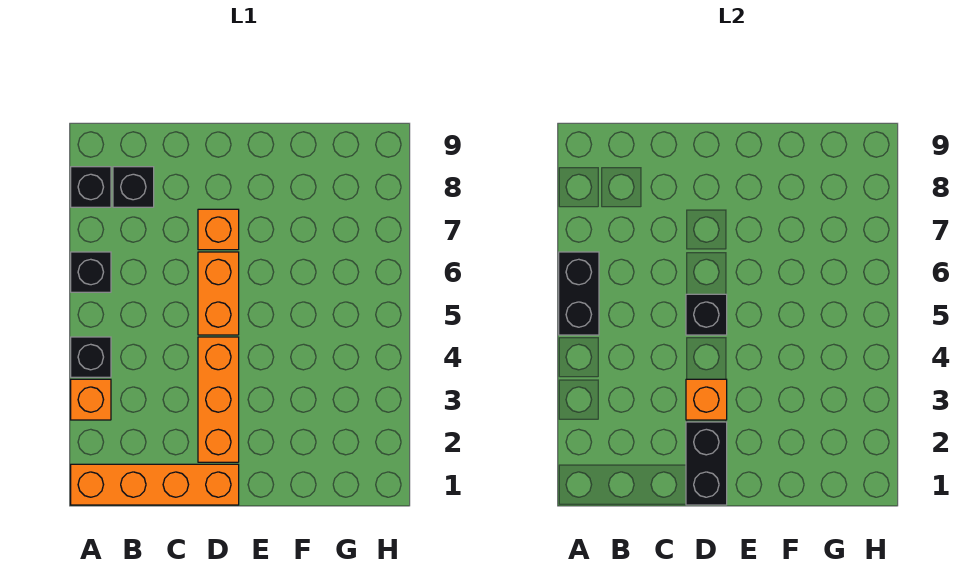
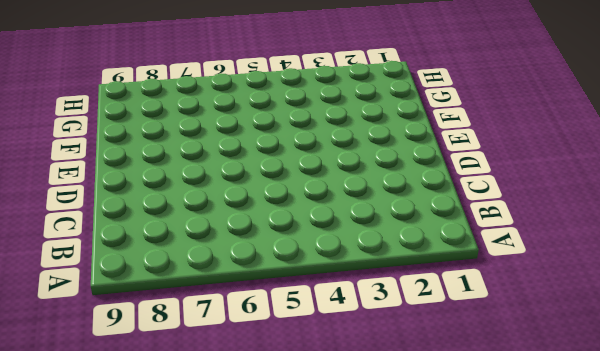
none -> orange brick A1:D1 level 1
none -> orange brick A3 level 1
none -> black brick A4 level 1

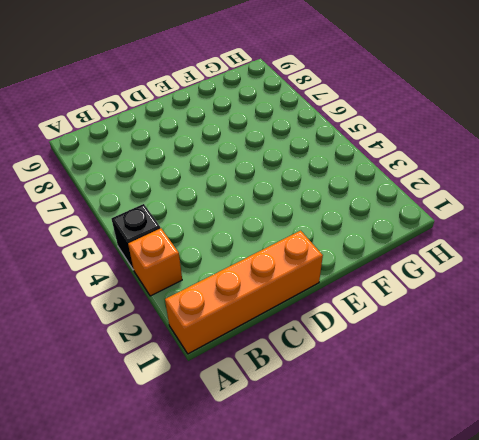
none -> black brick A6 level 1
none -> black brick A8 level 1
none -> black brick B8 level 1

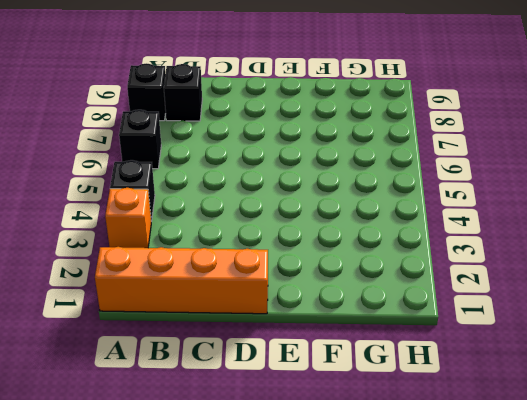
none -> orange brick D2:D4 level 1
none -> orange brick D5:D6 level 1
none -> orange brick D7 level 1

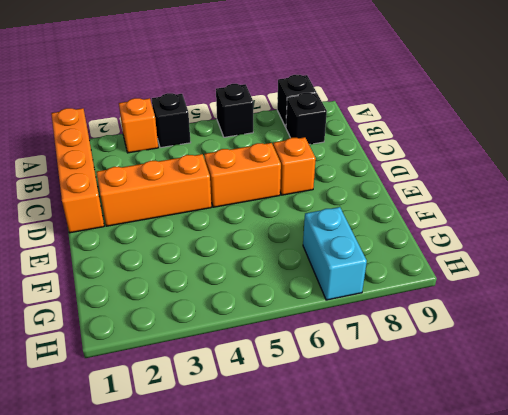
cyan brick G7:H7 level 1 -> none
none -> black brick A5:A6 level 2
none -> black brick D1:D2 level 2
none -> orange brick D3 level 2

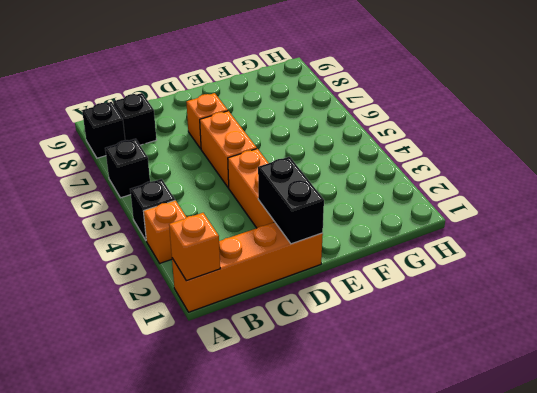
orange brick A1 level 2 -> orange brick D3 level 2
none -> black brick A5:A6 level 2
none -> black brick D5 level 2

